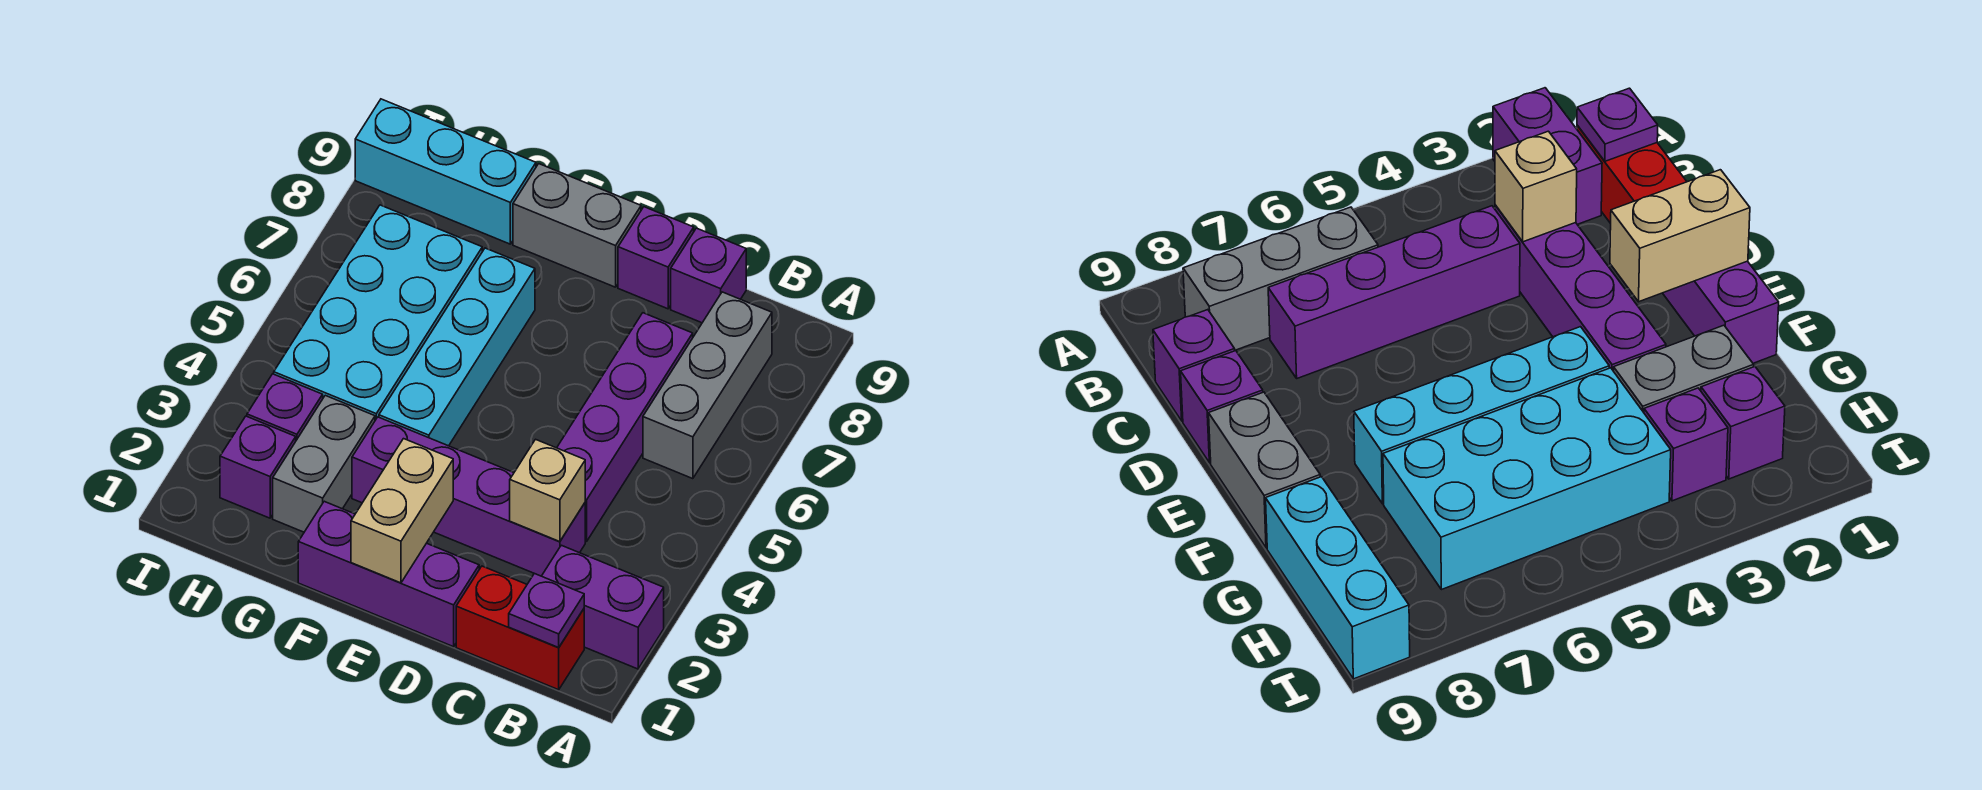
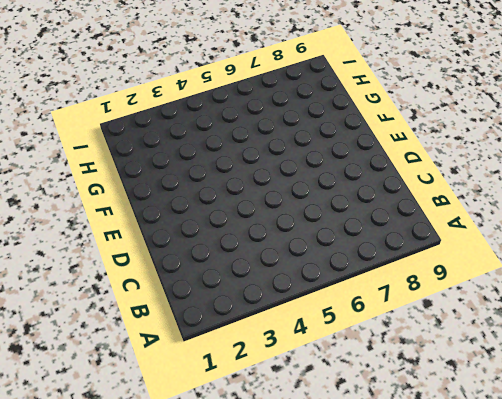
none -> purple brick A2:B2 level 1
none -> red brick B1:C1 level 1
none -> grey brick B6:B8 level 1

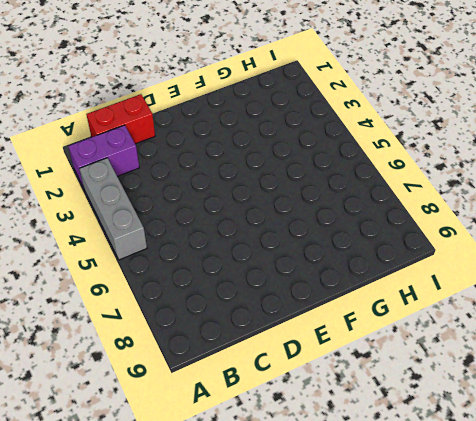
grey brick A3:A5 level 1 -> grey brick B6:B8 level 1
none -> purple brick C3:F3 level 1
none -> purple brick C4:C7 level 1
none -> purple brick C9 level 1

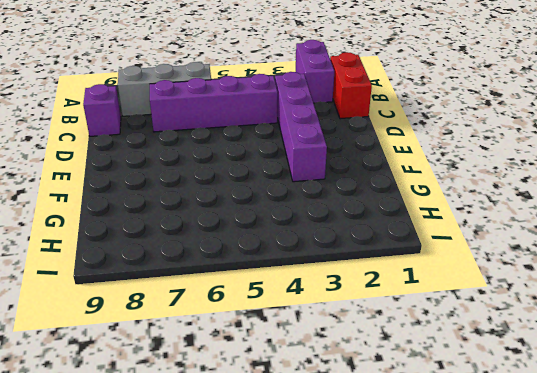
none -> purple brick D1:F1 level 1
none -> purple brick D9 level 1
none -> grey brick E9:F9 level 1

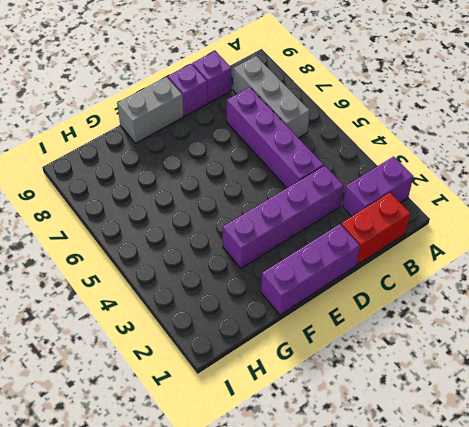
none -> cyan brick F4:F7 level 1
none -> grey brick G2:G3 level 1
none -> cyan brick G4:H7 level 1

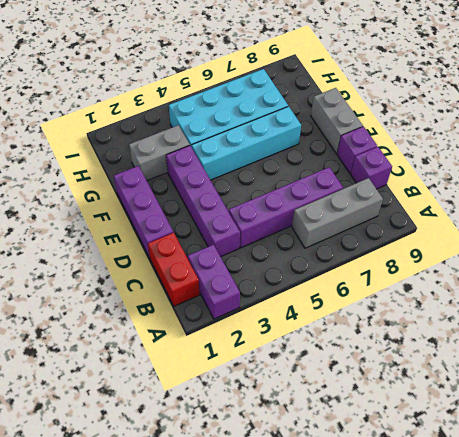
none -> cyan brick G9:I9 level 1
none -> purple brick H2 level 1
none -> purple brick H3 level 1

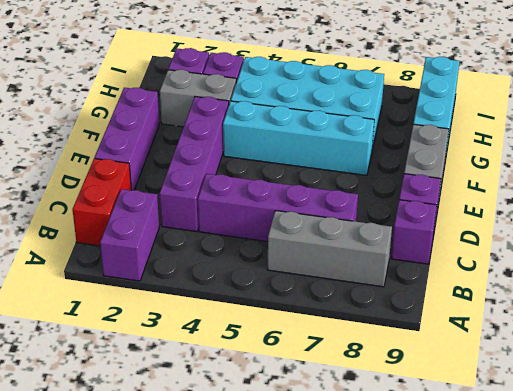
none -> purple plate B1 level 2
none -> tan brick C3 level 2
none -> tan brick E1:E2 level 2

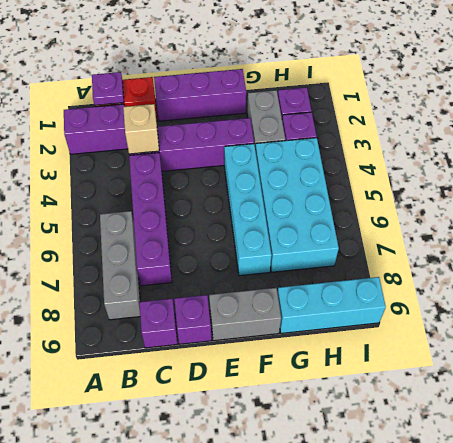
none -> tan brick E1:E2 level 2

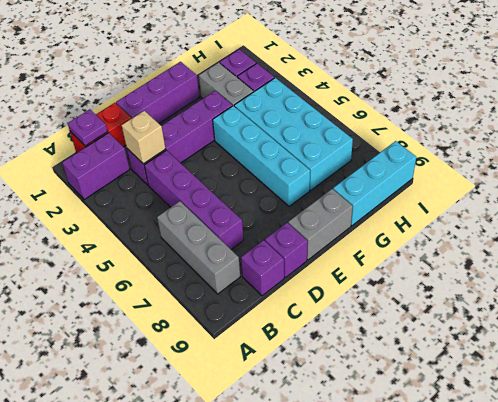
none -> tan brick E1:E2 level 2

